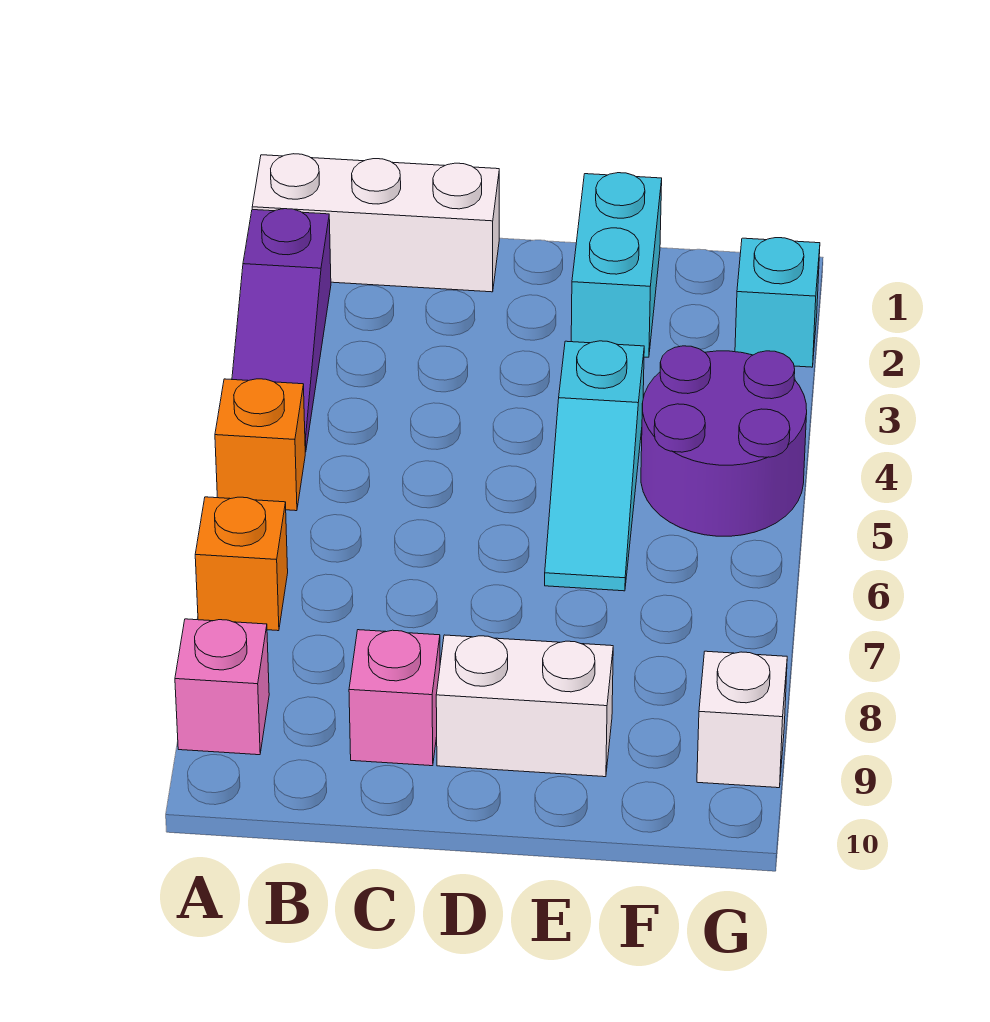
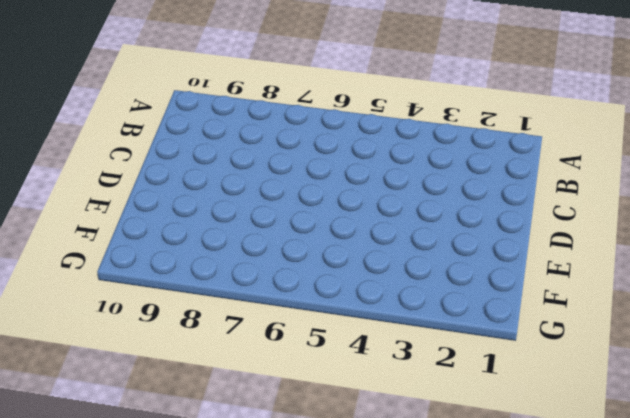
none -> white brick A1:C1 level 1
none -> purple slope A2:A4 level 1 top 2
none -> orange brick A5 level 1

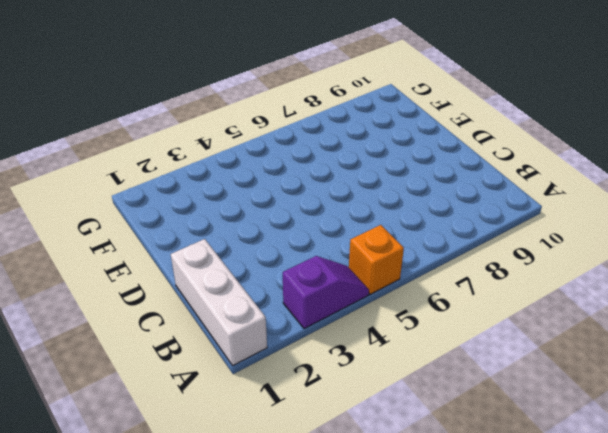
purple slope A3:A4 level 1 top 3 -> purple slope A2:A4 level 1 top 2
none -> orange brick A7 level 1
none -> pink brick A9 level 1
none -> pink brick C9 level 1

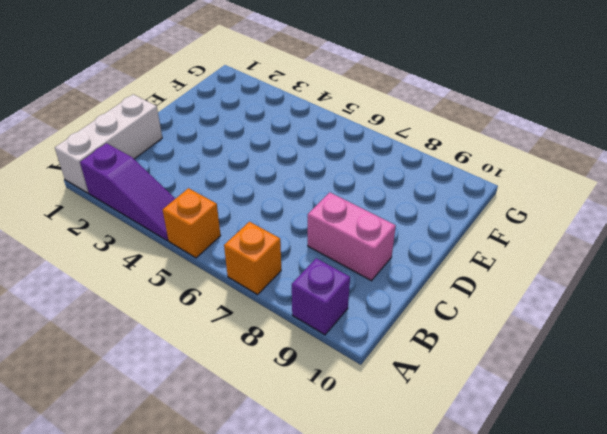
purple brick A9 level 1 -> pink brick A9 level 1
pink brick C8:C9 level 1 -> pink brick C9 level 1
none -> white brick D9:E9 level 1
none -> cyan brick E1:E2 level 1
none -> cyan slope E4:E6 level 1 top 4

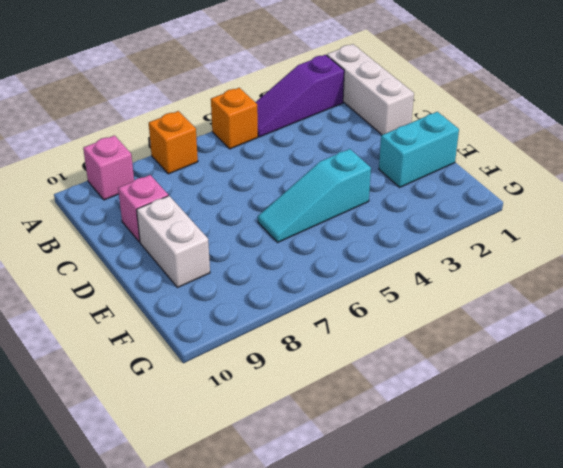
none -> purple round brick F4:G5 level 1
none -> cyan brick G2 level 1
none -> white brick G9 level 1

